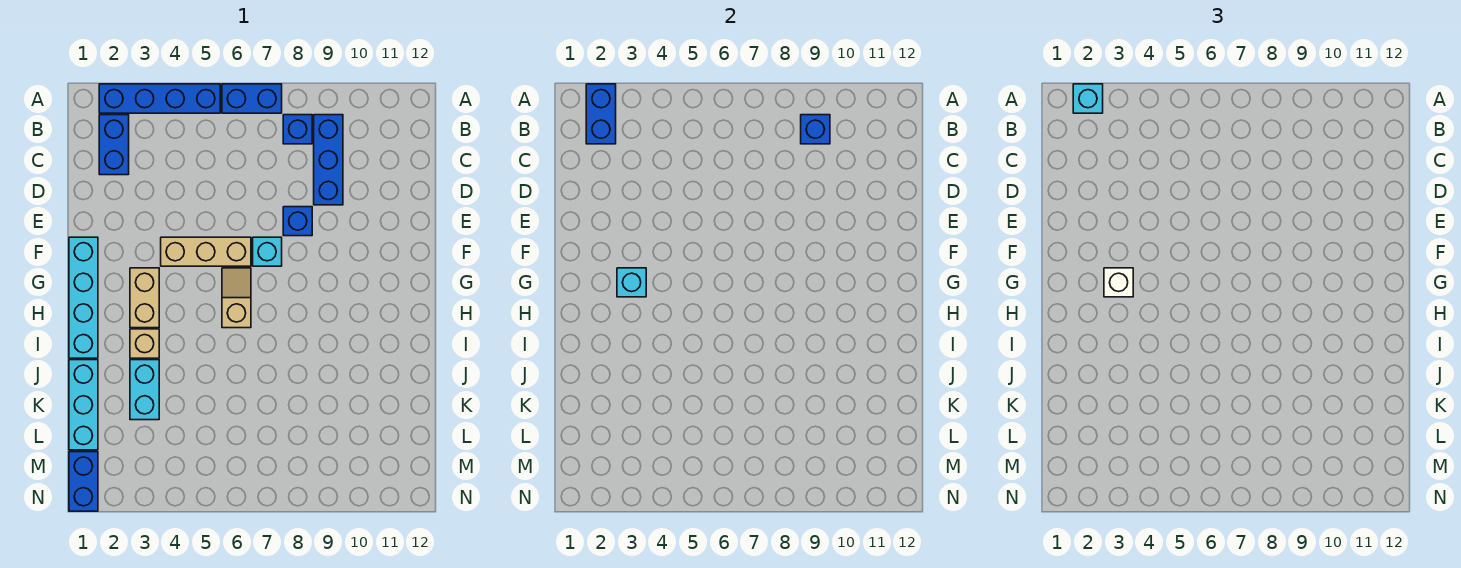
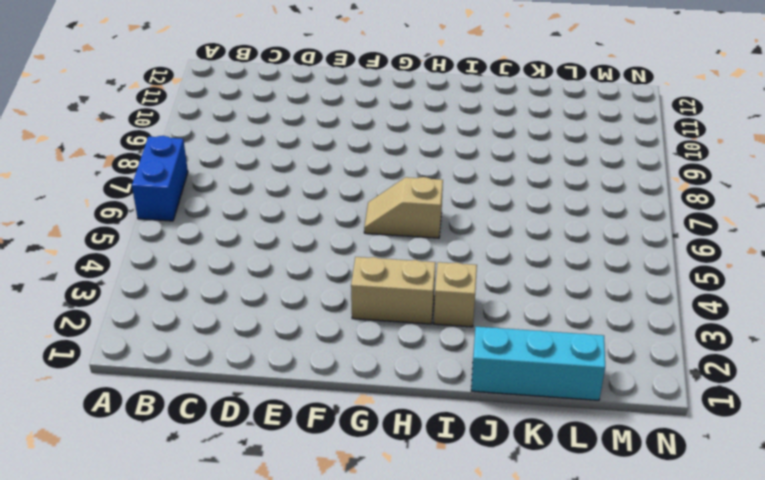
none -> blue brick A2:A5 level 1
none -> blue brick B2:C2 level 1
none -> blue brick B8 level 1

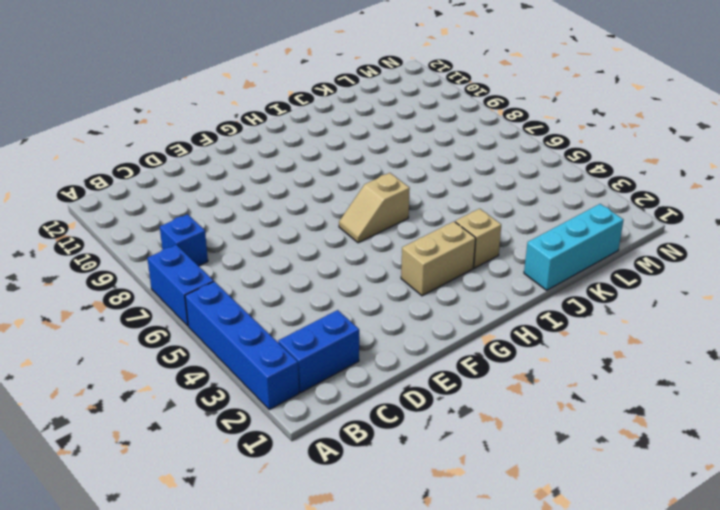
none -> blue brick B9:D9 level 1
none -> blue brick E8 level 1
none -> cyan brick F1:I1 level 1

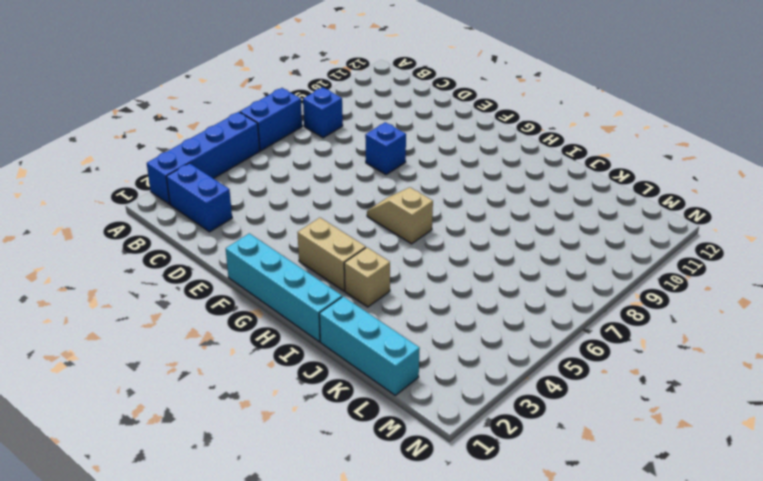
none -> blue brick B9:D9 level 1
none -> tan brick F4:F6 level 1
none -> cyan brick F7 level 1

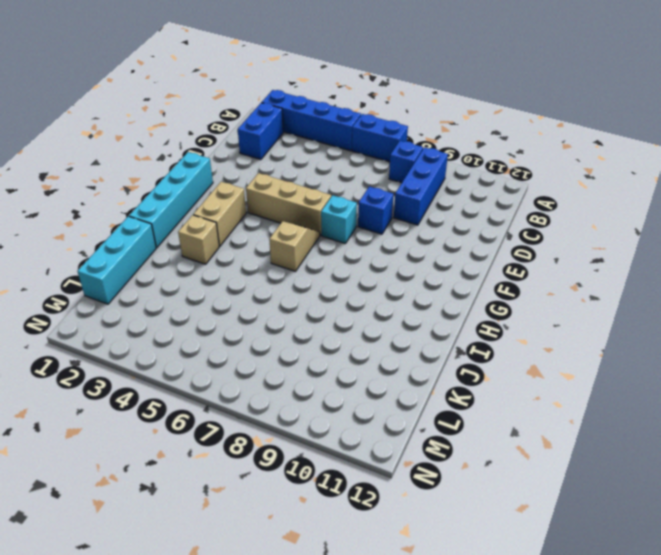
none -> cyan brick J3:K3 level 1
none -> blue brick M1:N1 level 1
none -> blue brick A2:B2 level 2

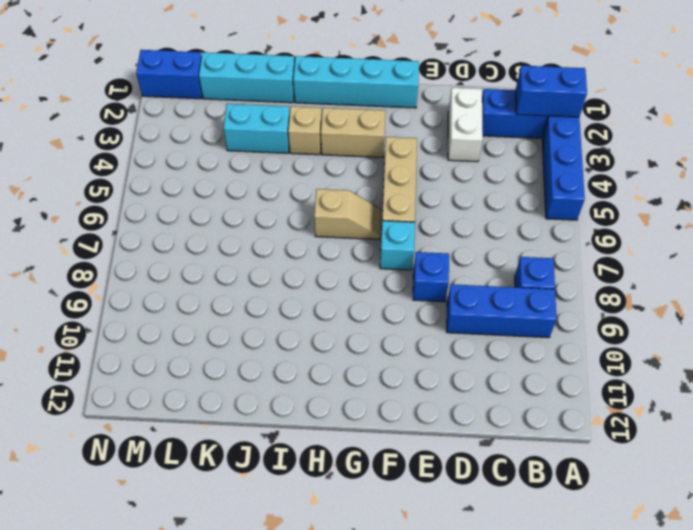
white brick D2:D3 level 1 -> none
none -> blue brick A6:A7 level 1
none -> blue brick B9 level 2
none -> cyan brick G3 level 2

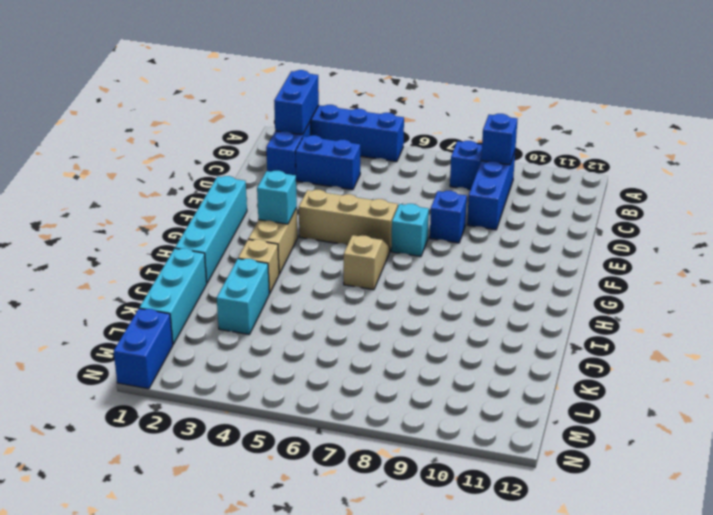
blue brick C3:C4 level 1 -> blue brick A6:A7 level 1
none -> cyan brick A2 level 3
none -> white brick G3 level 3

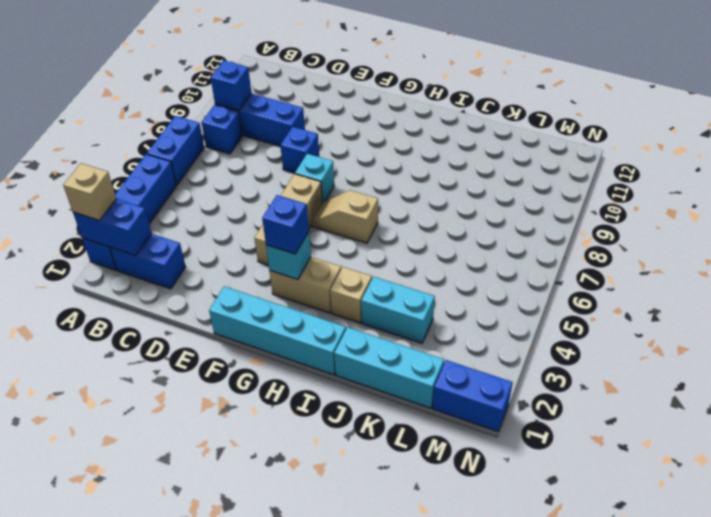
tan brick A2 level 3 -> cyan brick A2 level 3
blue brick G3 level 3 -> white brick G3 level 3

